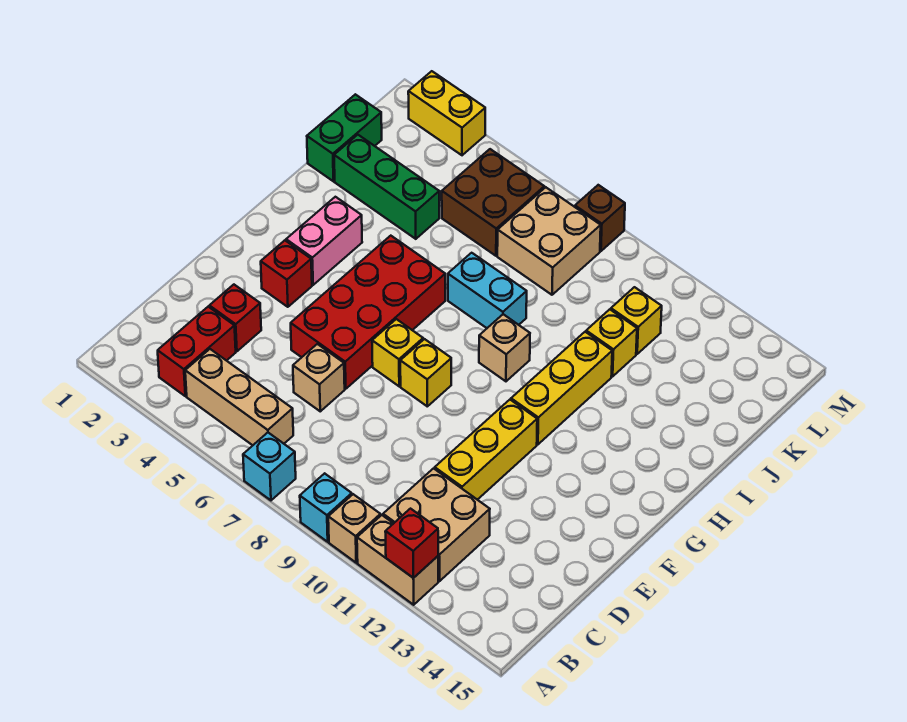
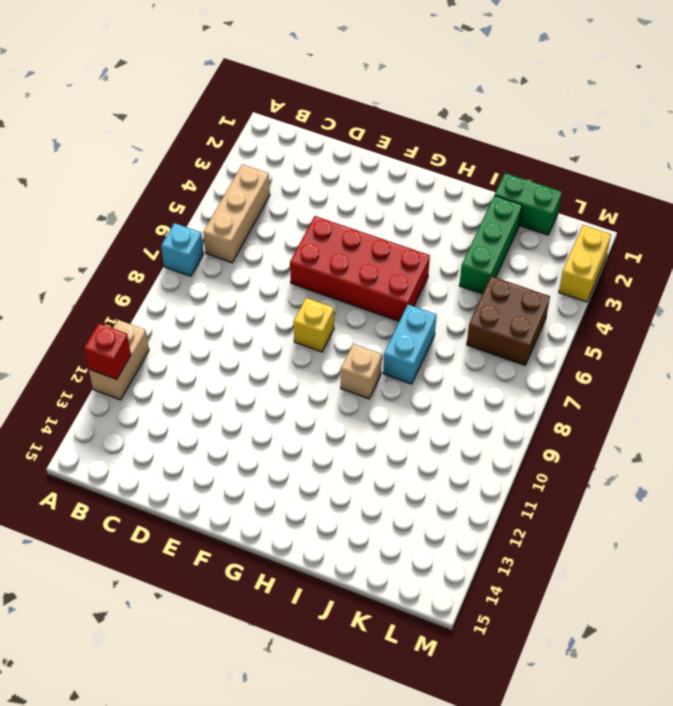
none -> cyan brick A9 level 1
none -> tan brick A10 level 1
none -> red brick B3:C3 level 1

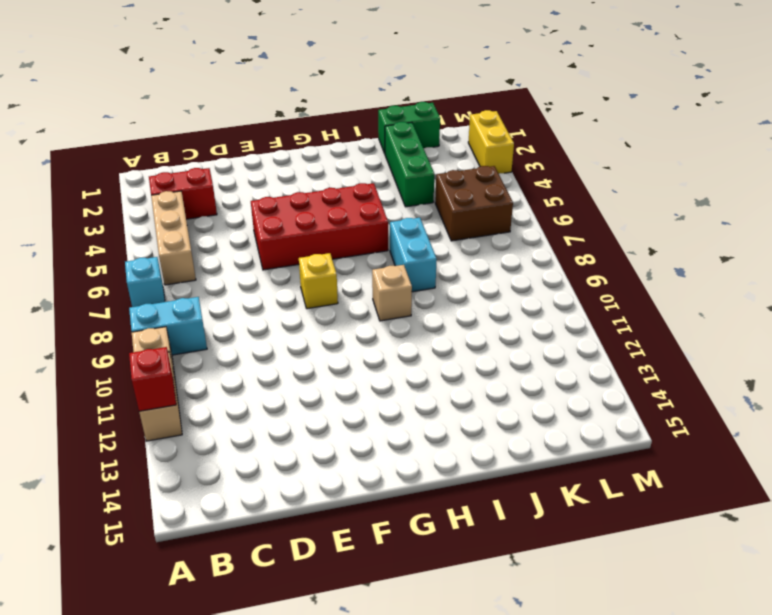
cyan brick A9:B9 level 1 -> cyan brick A9 level 1
none -> tan brick B11:C12 level 1
none -> red brick D3 level 1
none -> tan brick D6 level 1

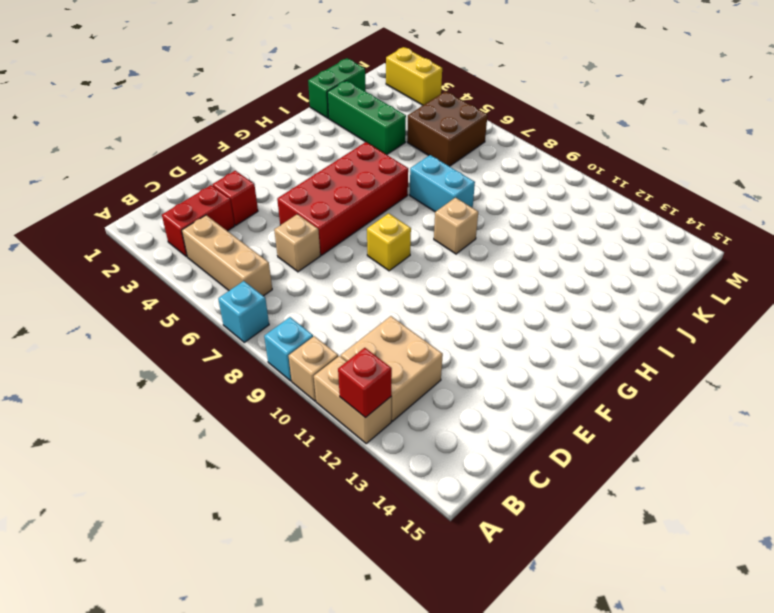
none -> yellow brick D11:F11 level 1
none -> red brick F3 level 1
none -> yellow brick F7 level 1

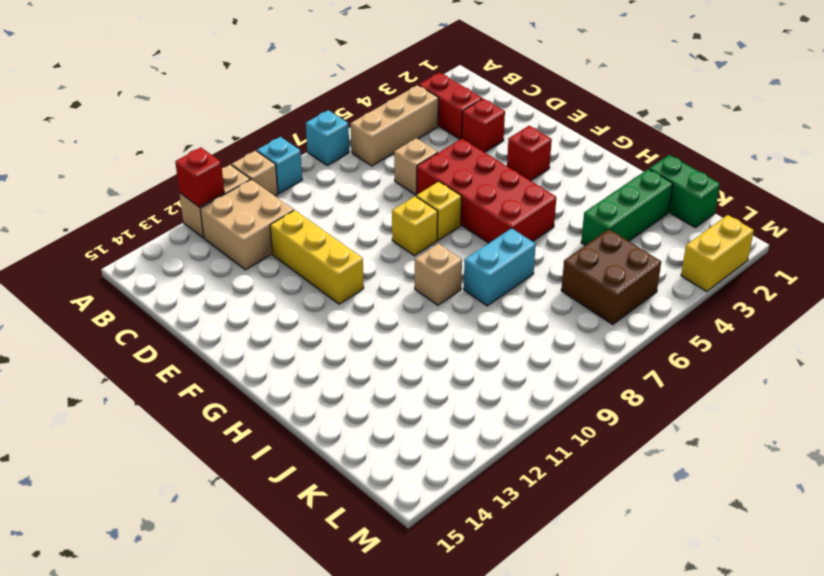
none -> pink brick G3:H3 level 1
none -> yellow brick G11:I11 level 1
none -> yellow brick J11 level 1

